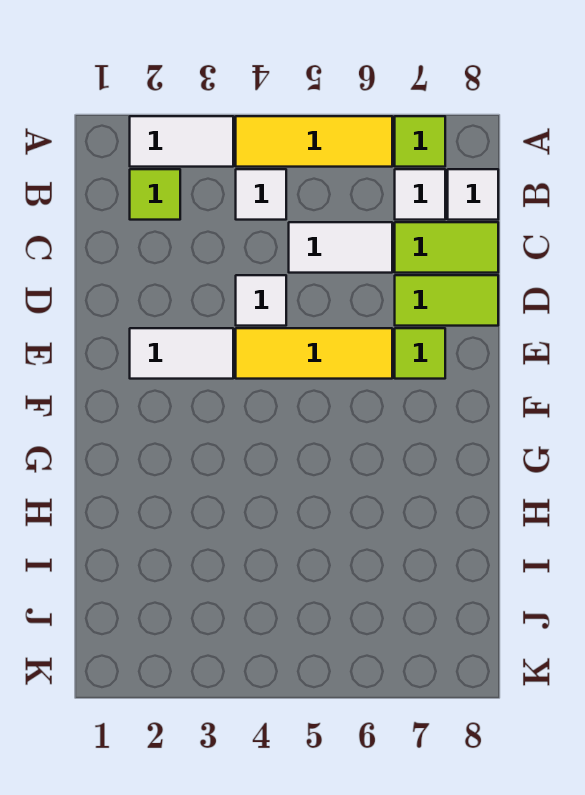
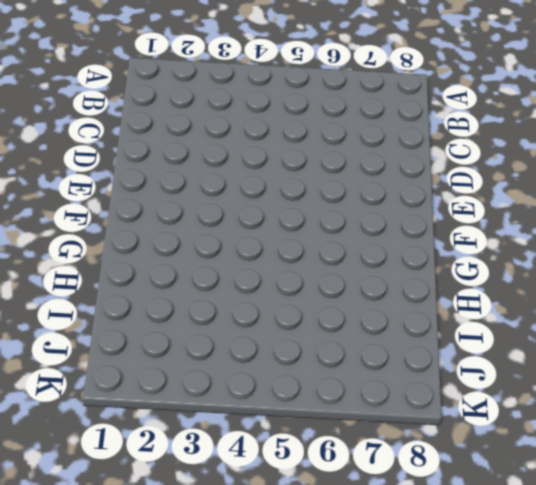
none -> white tile A2:A3 level 1
none -> yellow tile A4:A6 level 1
none -> lime tile A7 level 1

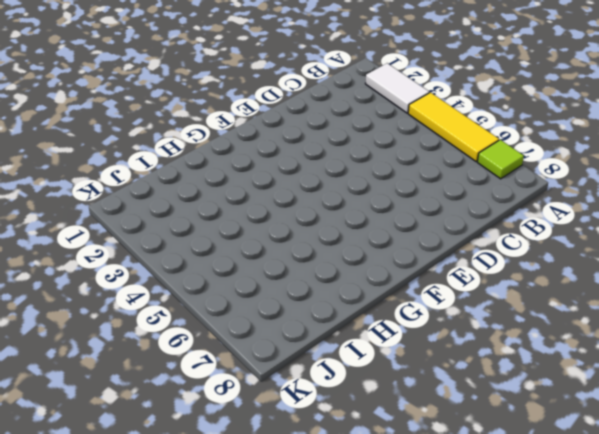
none -> lime tile B2 level 1
none -> white tile B4 level 1
none -> white tile B7 level 1

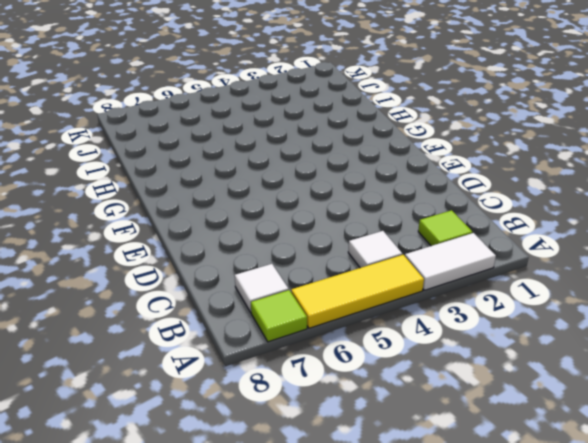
none -> white tile B8 level 1
none -> white tile C5:C6 level 1
none -> lime tile C7:C8 level 1

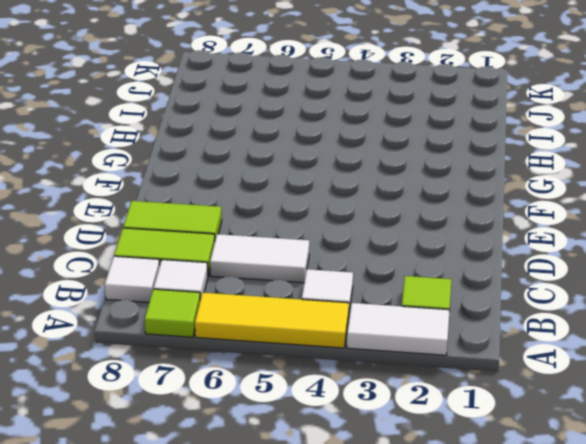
none -> white tile D4 level 1
none -> white tile E2:E3 level 1
none -> yellow tile E4:E6 level 1

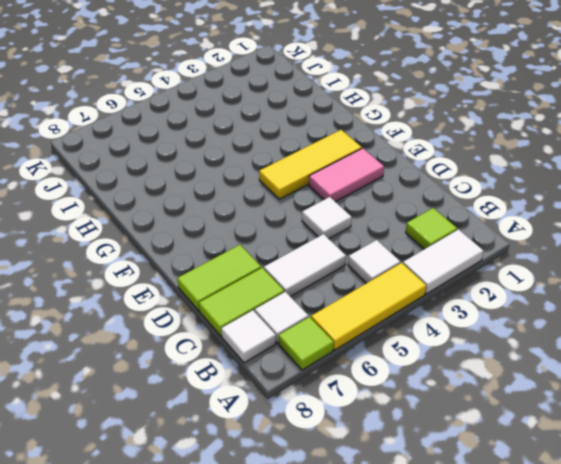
pink tile E2:E3 level 1 -> white tile E2:E3 level 1
yellow tile F2:F4 level 1 -> yellow tile E4:E6 level 1
none -> lime tile E7 level 1

